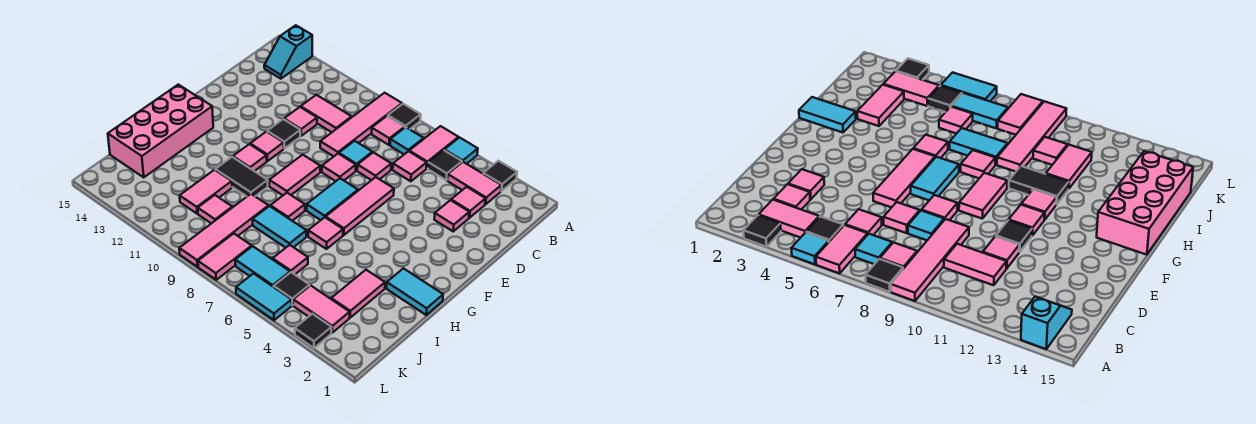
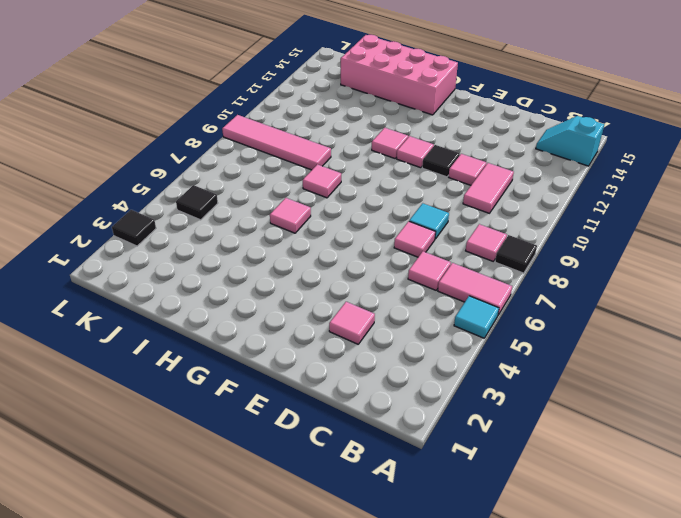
none -> black tile A3 level 1
none -> pink tile A9:D9 level 1
none -> pink tile B3:B4 level 1
none -> black tile B5 level 1

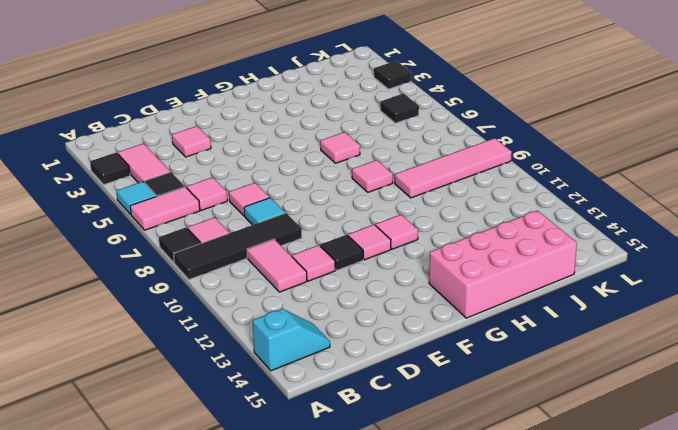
black tile A9:D9 level 1 -> pink tile A9:D9 level 1
none -> cyan tile B7 level 1
none -> pink tile C3 level 1
none -> pink tile E6:G6 level 1
none -> pink tile E8 level 1

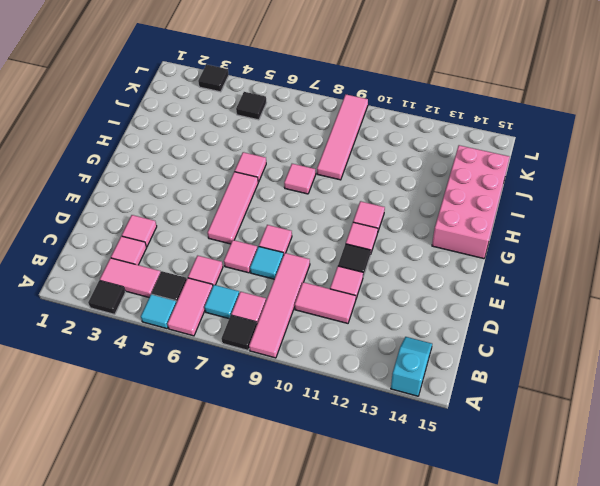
none -> cyan tile F7:G7 level 1
none -> pink tile F9:G9 level 1
none -> cyan tile H1:H2 level 1
none -> black tile H10:H11 level 1

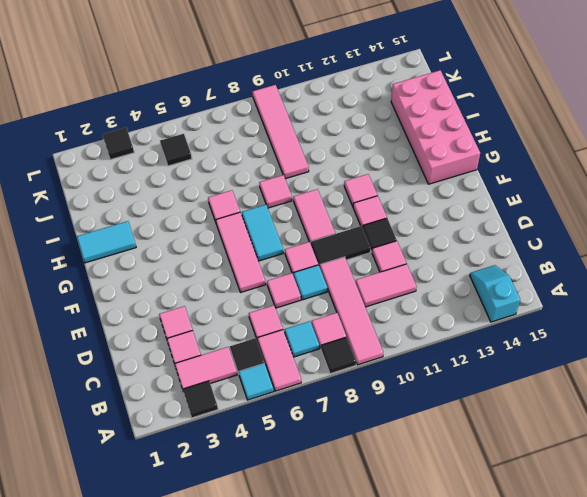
black tile E9:E10 level 1 -> black tile H10:H11 level 1
none -> pink tile I3:J3 level 1
none -> cyan tile I7:I8 level 1
none -> pink tile I11:J11 level 1
none -> pink tile J6 level 1

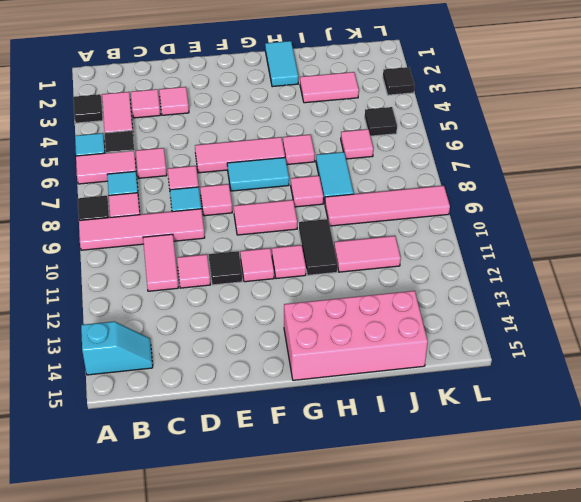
none -> pink tile J10 level 1
none -> pink tile K3:K4 level 1
none -> cyan tile K6:K7 level 1
none -> pink tile K8:L8 level 1

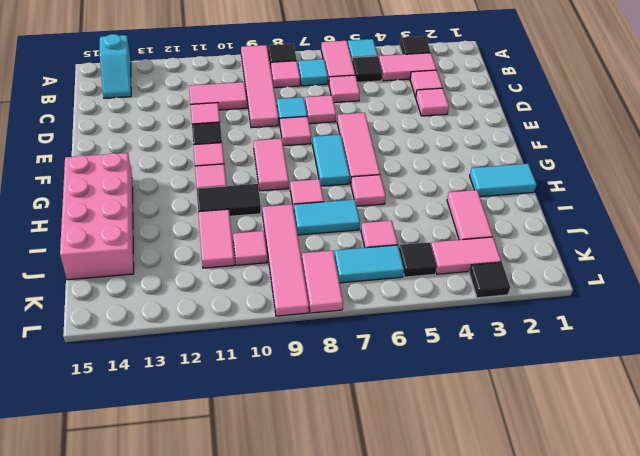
none -> cyan tile L5:L6 level 1

